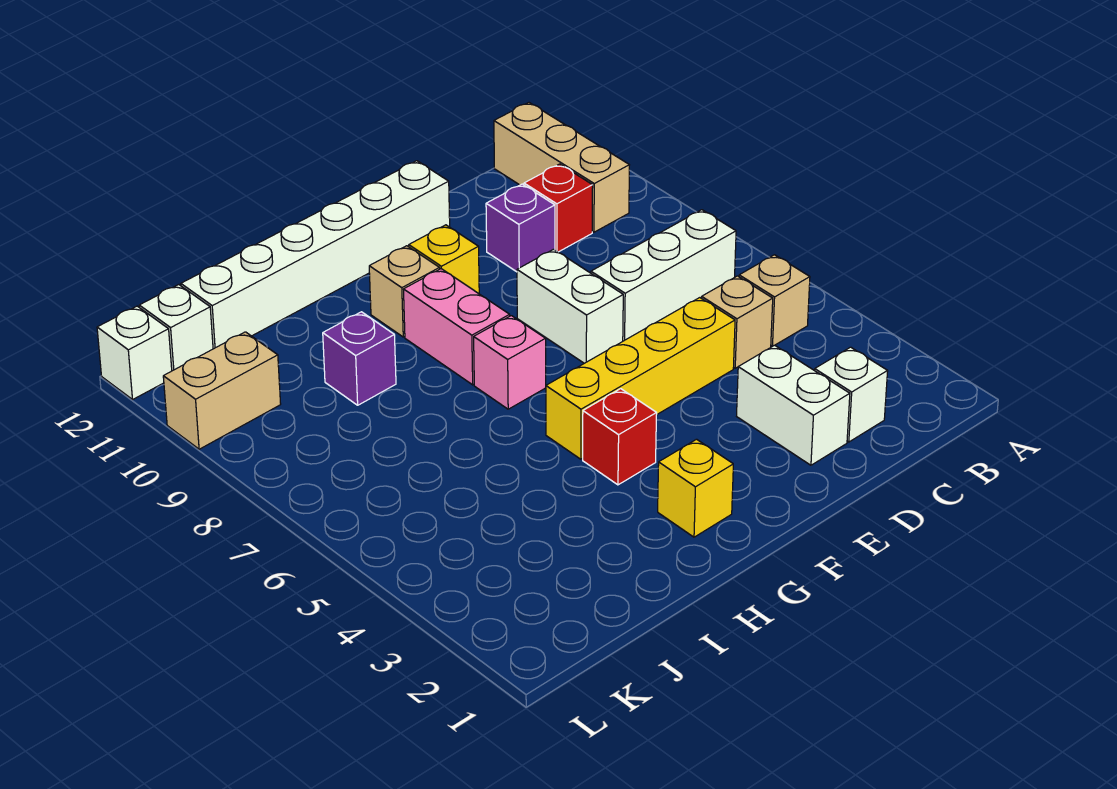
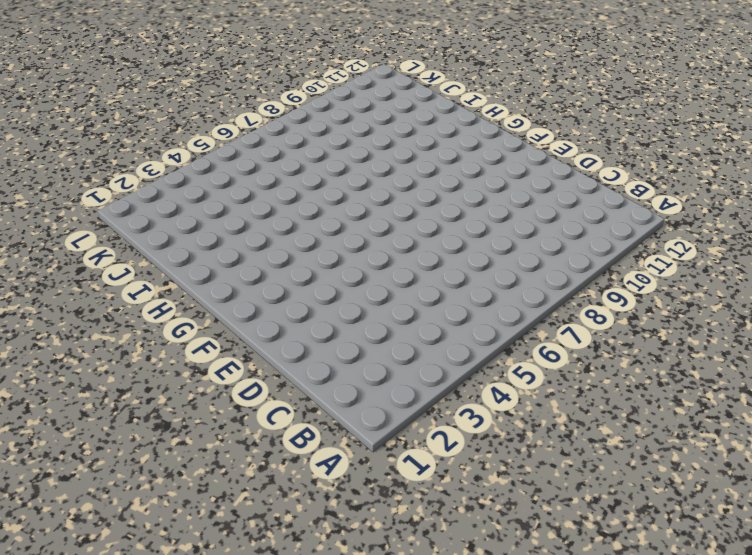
none -> tan brick B5 level 1
none -> white brick B7:D7 level 1
none -> tan brick B10:B12 level 1

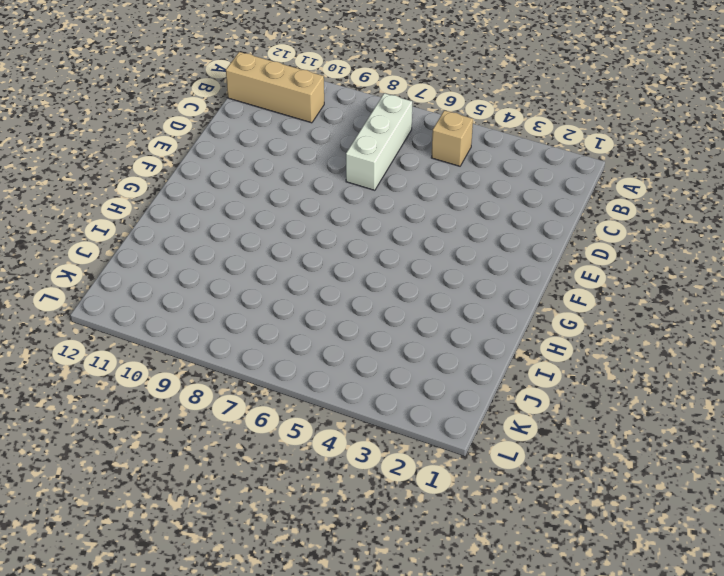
none -> white brick C2 level 1
none -> tan brick C5 level 1
none -> red brick C10 level 1

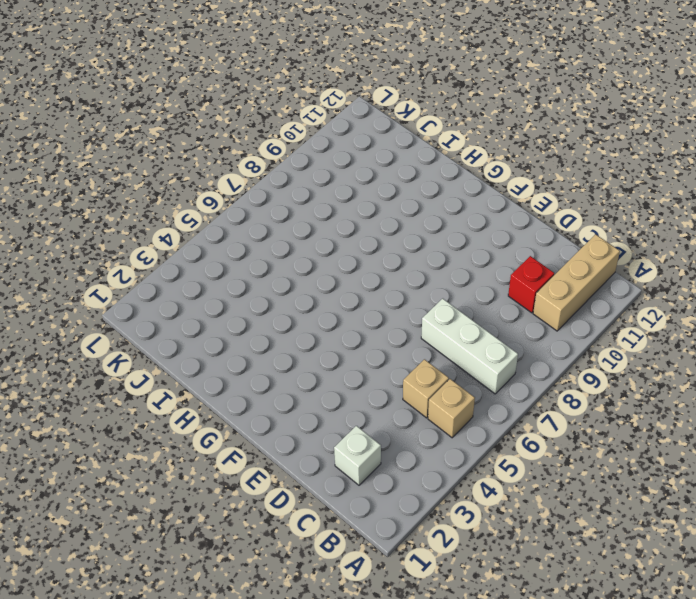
none -> white brick D2:D3 level 1
none -> yellow brick D5:G5 level 1
none -> purple brick D10 level 1

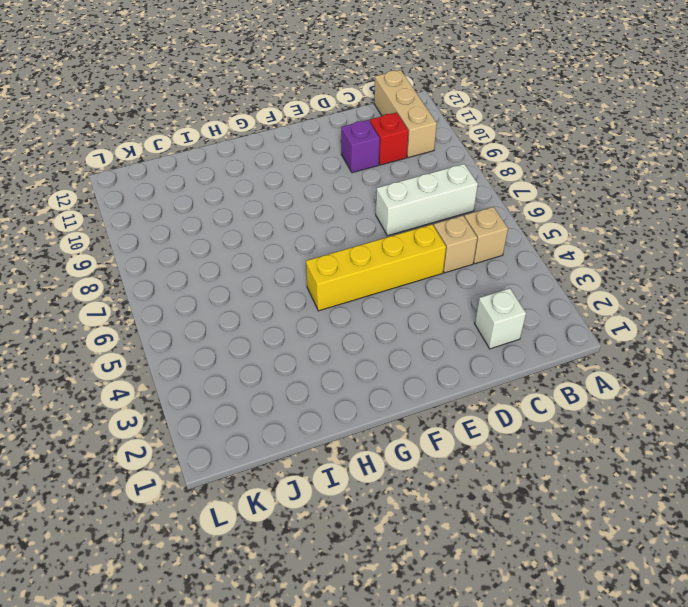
none -> white brick D2:D3 level 1
none -> white brick E7:E8 level 1
none -> white brick E12:J12 level 1

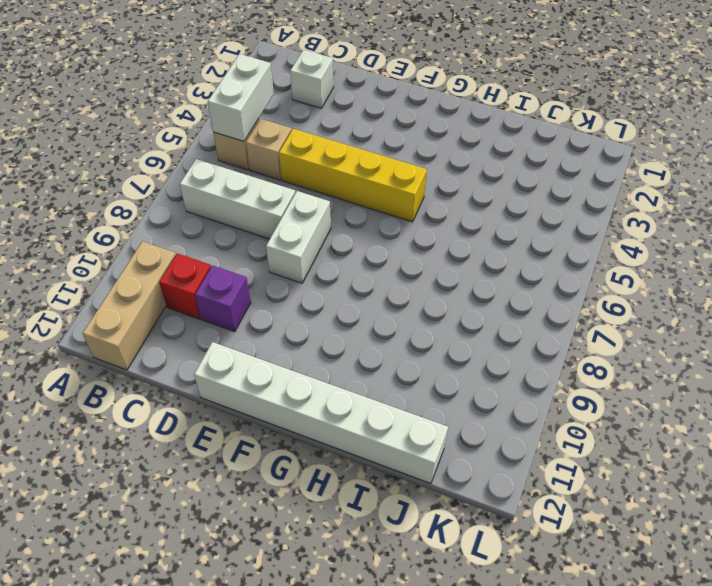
white brick B4:B5 level 2 -> white brick D2:D3 level 1
none -> yellow brick F10 level 1
none -> yellow brick G2 level 1
none -> red brick G4 level 1

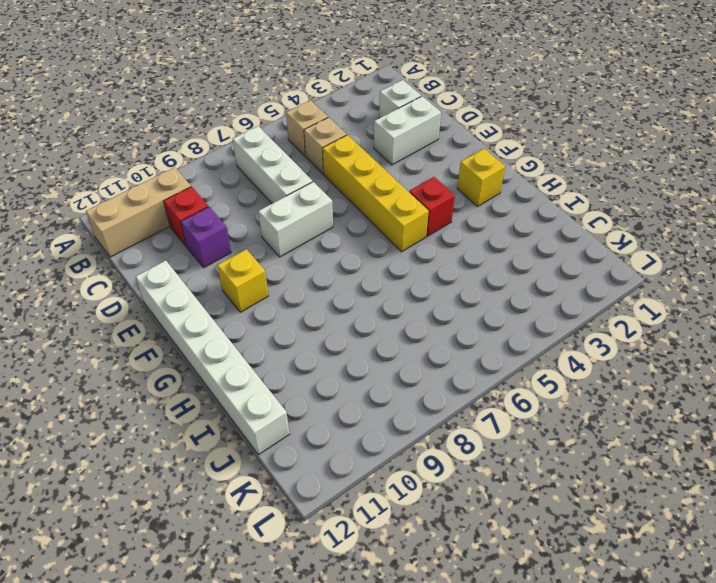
none -> pink brick G7 level 1
none -> pink brick G8:G9 level 1
none -> tan brick G10 level 1

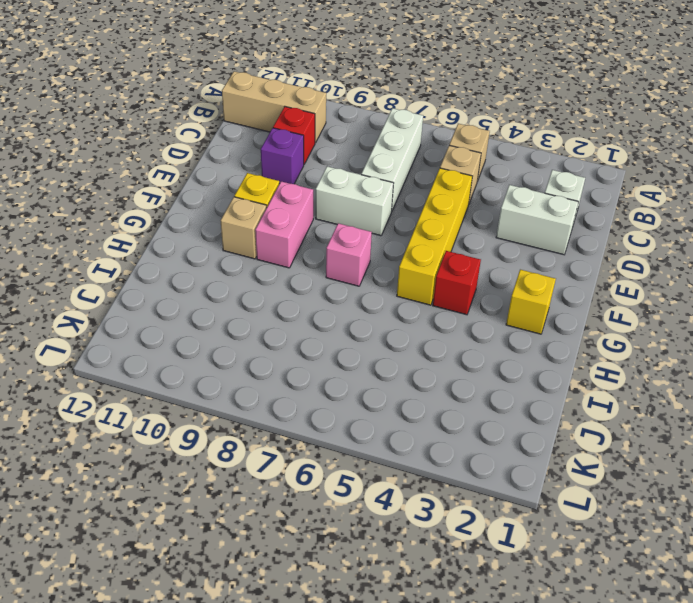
pink brick F9:G9 level 1 -> pink brick G8:G9 level 1
none -> white brick E12:J12 level 1
none -> purple brick I9 level 1
none -> tan brick K10:L10 level 1

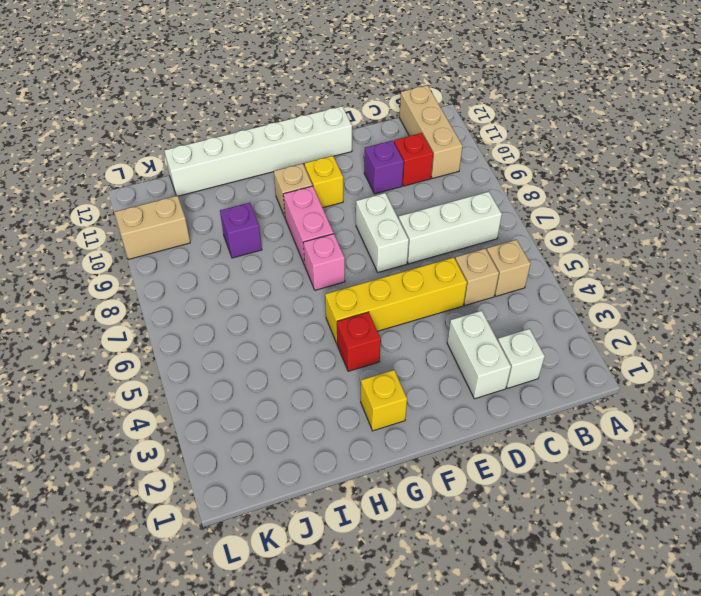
none -> white brick K12 level 1
none -> white brick L12 level 1

